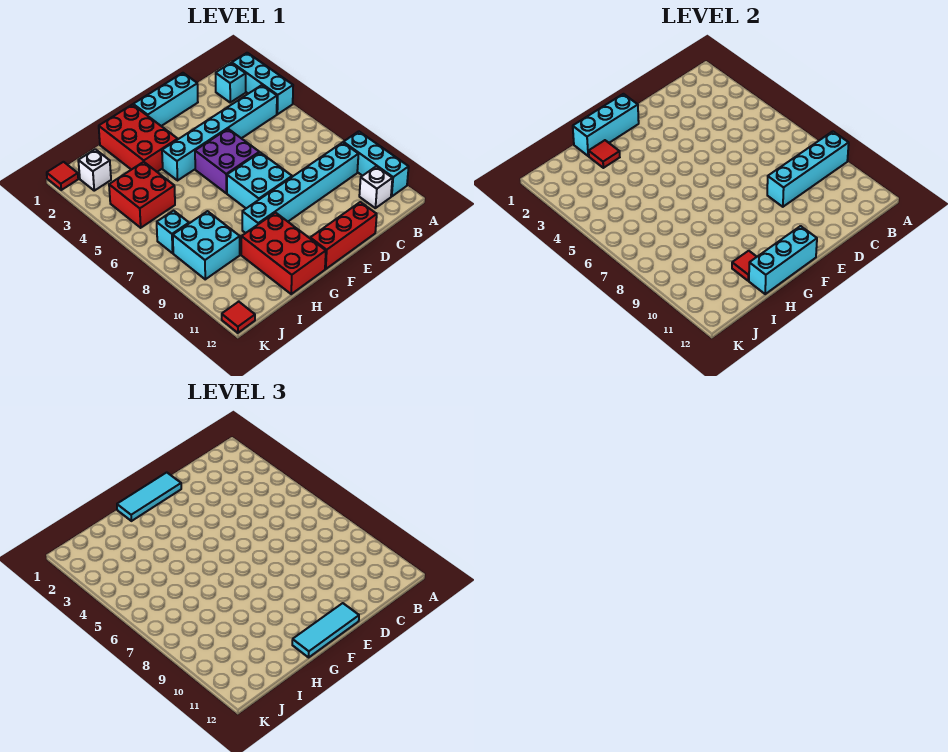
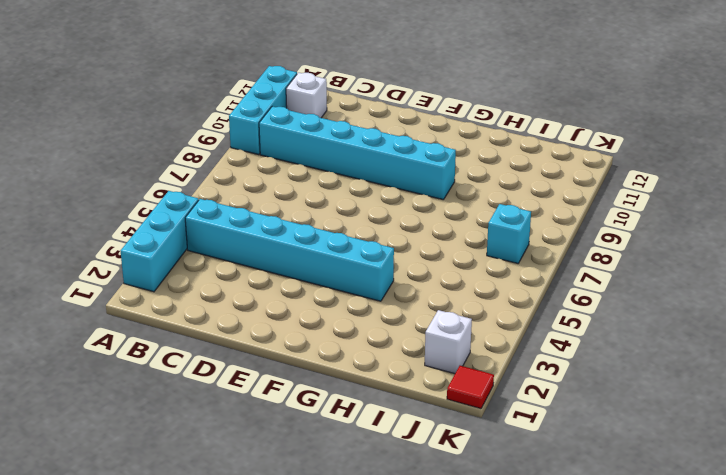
none -> cyan brick B2 level 1
none -> cyan brick D1:F1 level 1
none -> red brick D12:F12 level 1

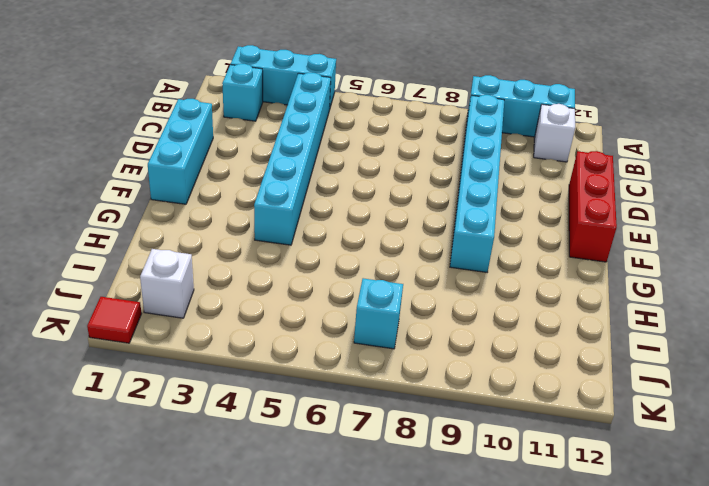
none -> purple brick E5:F6 level 1
none -> cyan brick E7:F8 level 1
none -> red brick G1:H3 level 1

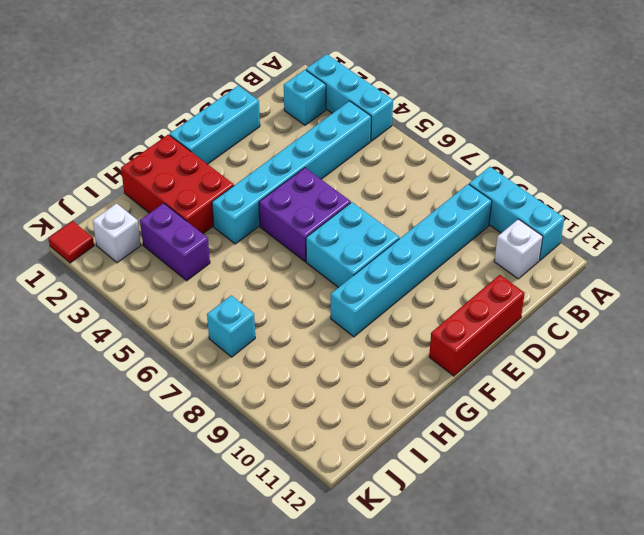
purple brick I3:I4 level 1 -> red brick I4:J5 level 1
none -> red brick G10:H12 level 1
none -> cyan brick I8:J9 level 1
none -> red tile K12 level 1

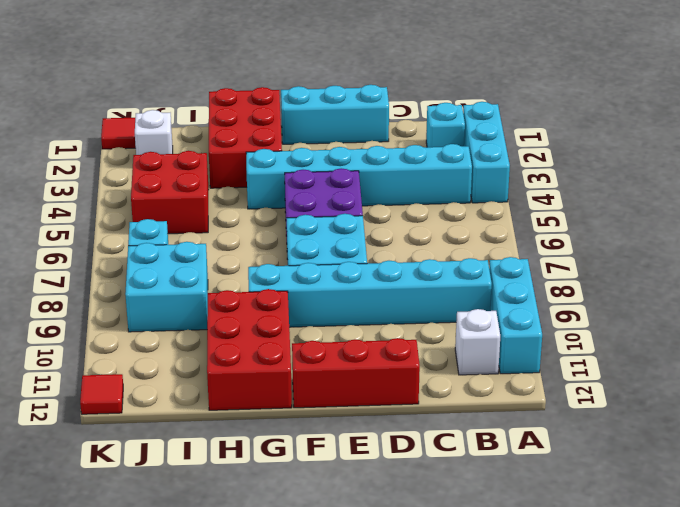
none -> cyan brick A9:D9 level 2
none -> cyan brick F1:H1 level 2
none -> cyan brick F12:H12 level 2

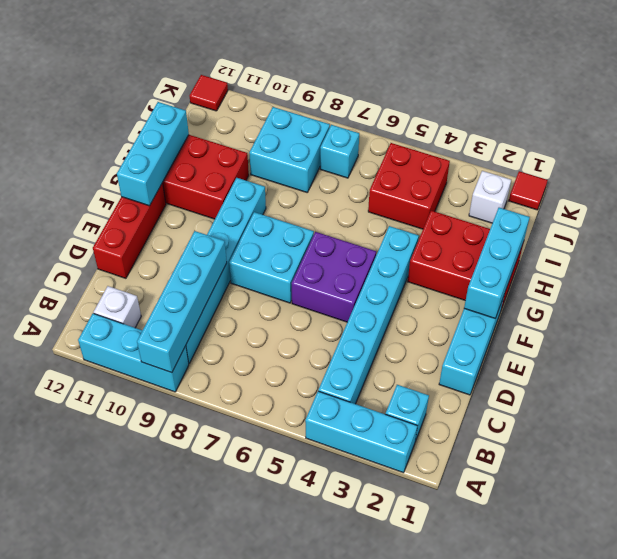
none -> red tile H2 level 2
none -> red tile H11 level 2
none -> cyan tile E1:G1 level 3

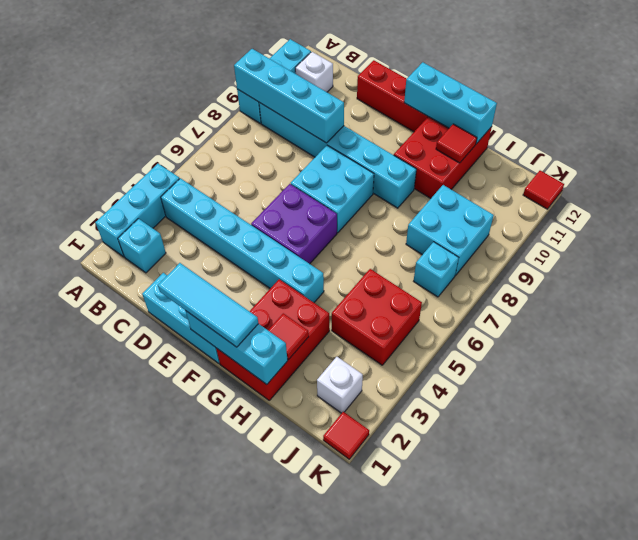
none -> cyan tile E12:G12 level 3

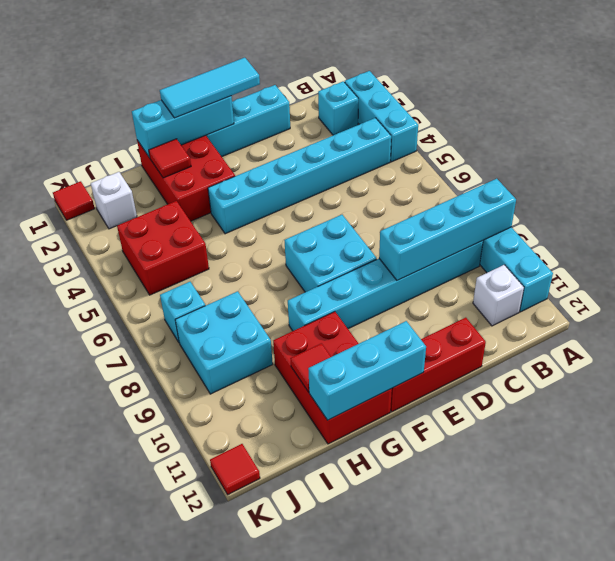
none -> purple brick E5:F6 level 1
none -> cyan tile E12:G12 level 3

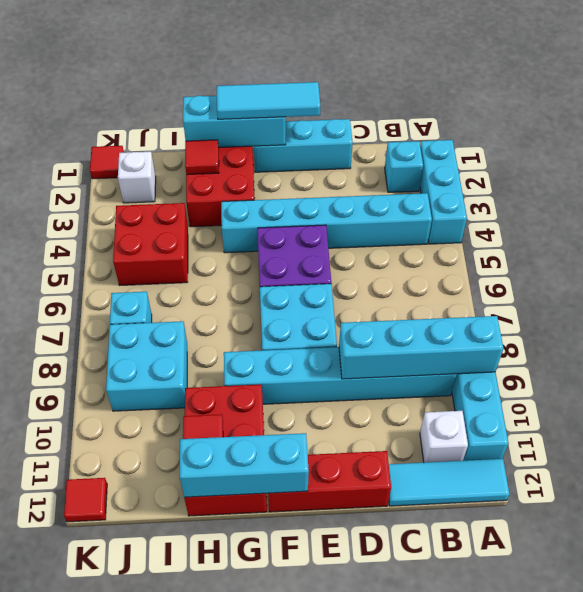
cyan tile A12:C12 level 1 -> cyan tile E12:G12 level 3

